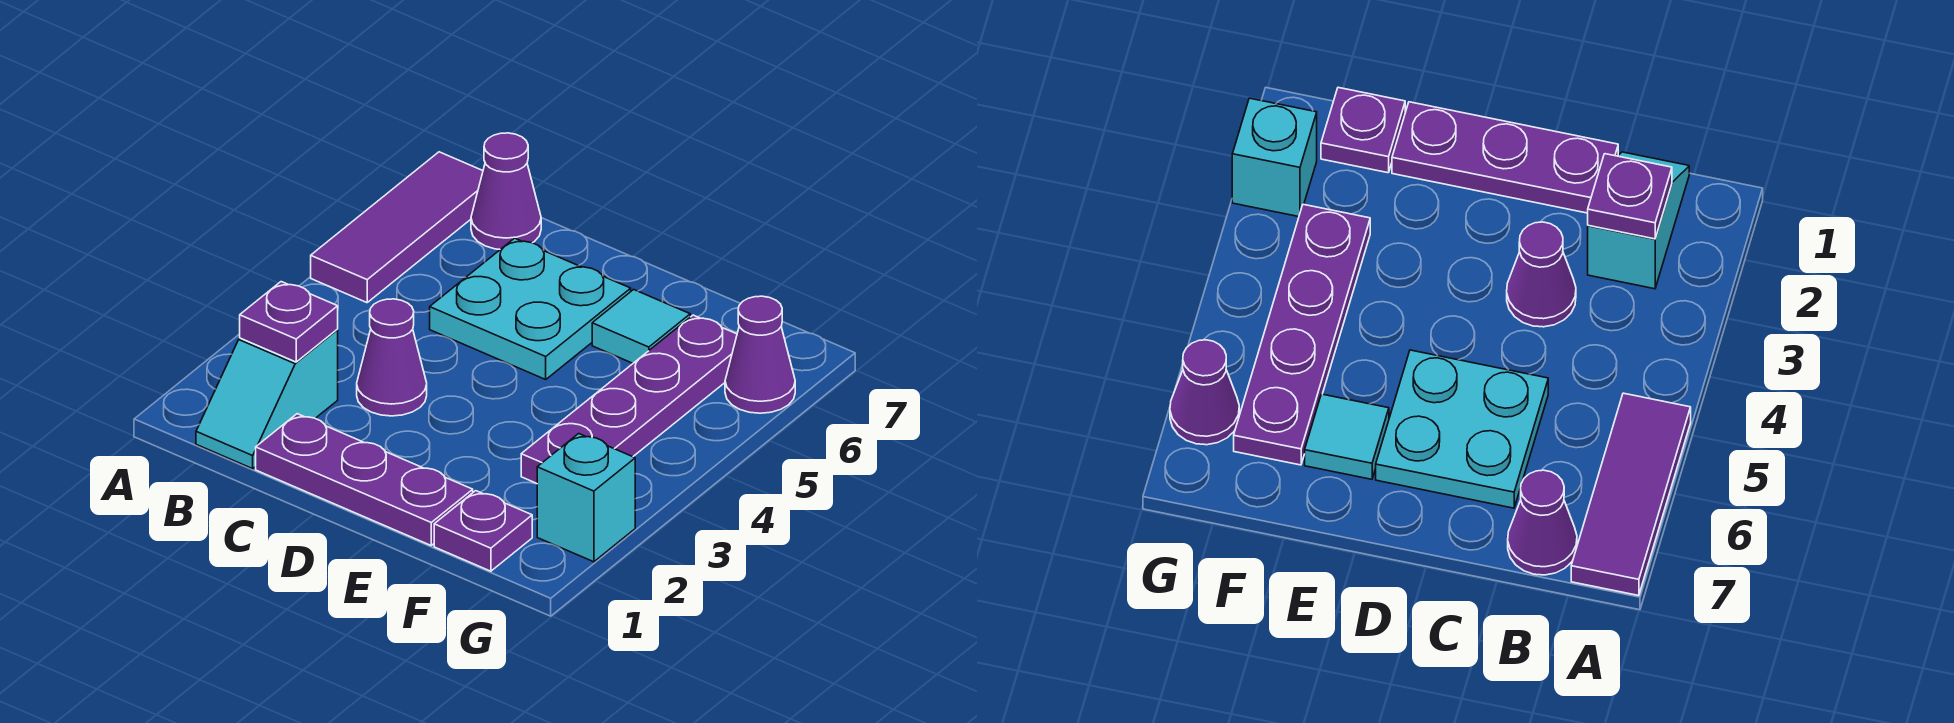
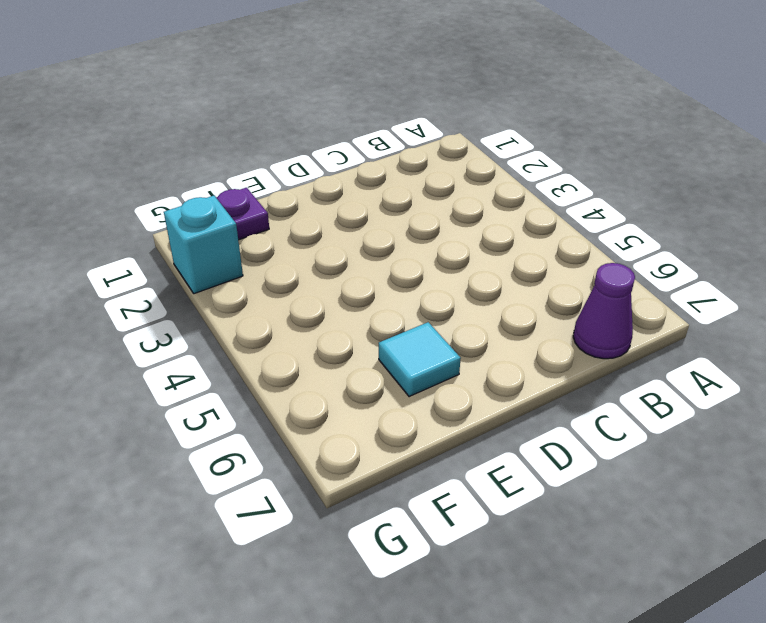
none -> purple tile A5:A7 level 1
none -> cyan slope B1:B2 level 1 top 2
none -> purple plate C1:E1 level 1

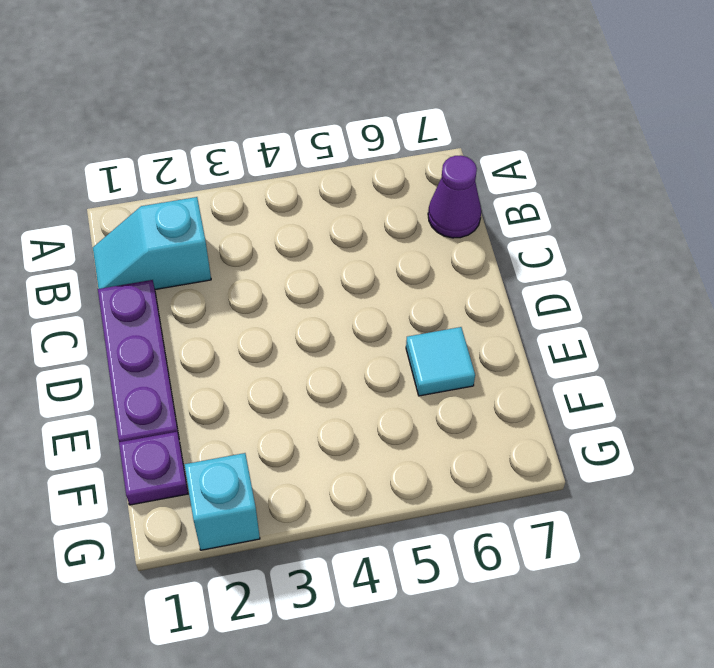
none -> purple tile A5:A7 level 1
none -> purple cone C3 level 1
none -> cyan plate C5:D6 level 1

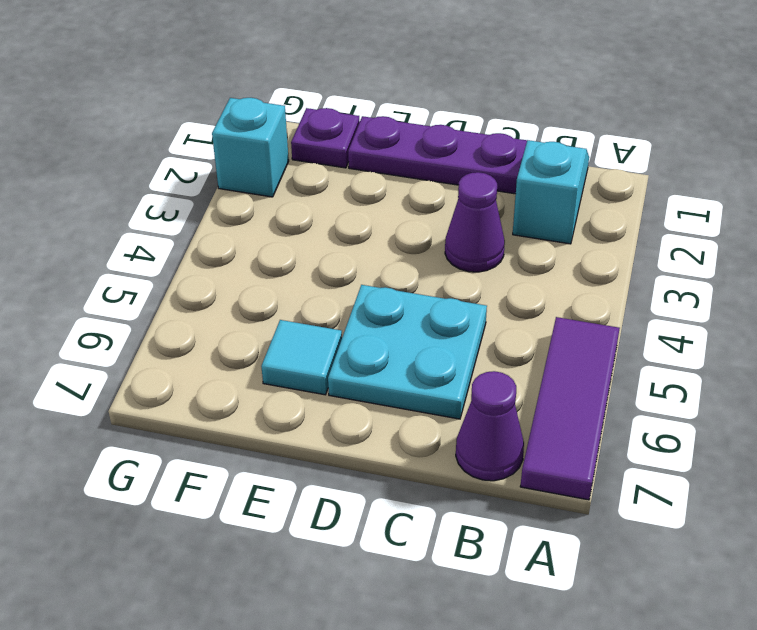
none -> purple plate F3:F6 level 1
none -> purple cone G6 level 1
none -> purple plate B2 level 2

